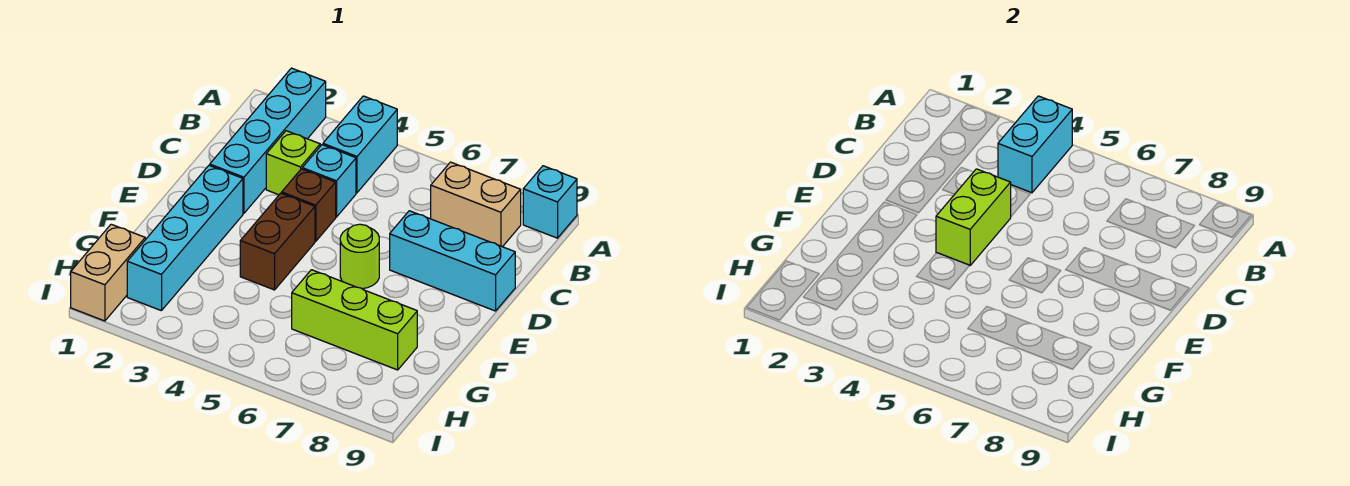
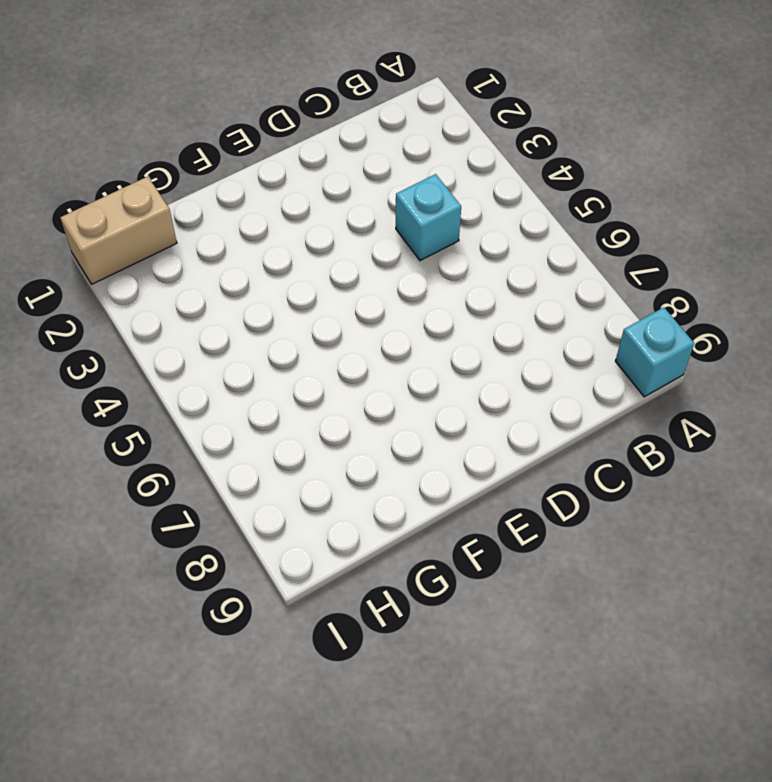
none -> cyan brick A2:D2 level 1
none -> cyan brick A4:B4 level 1
none -> tan brick B7:B8 level 1

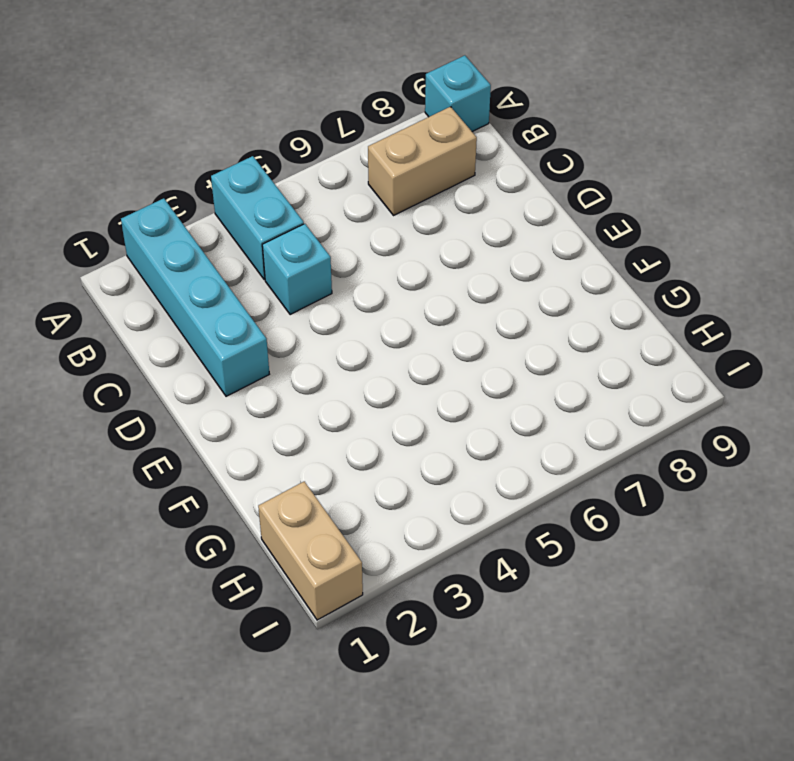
none -> lime brick C3 level 1
none -> brown brick D4 level 1
none -> cyan brick D7:D9 level 1

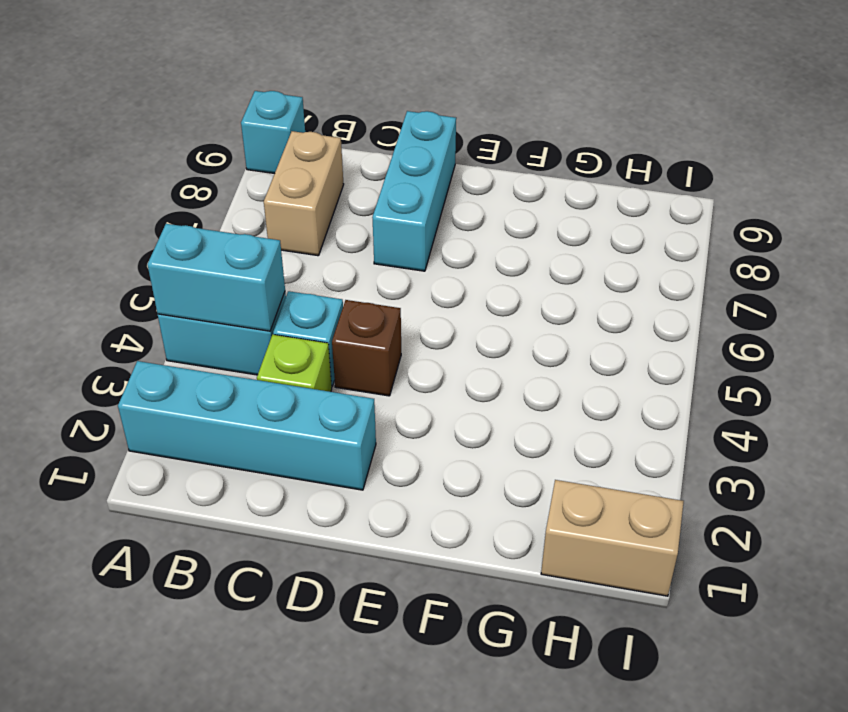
none -> cyan brick E2:H2 level 1
none -> brown brick E4:F4 level 1
none -> lime round brick E6 level 1

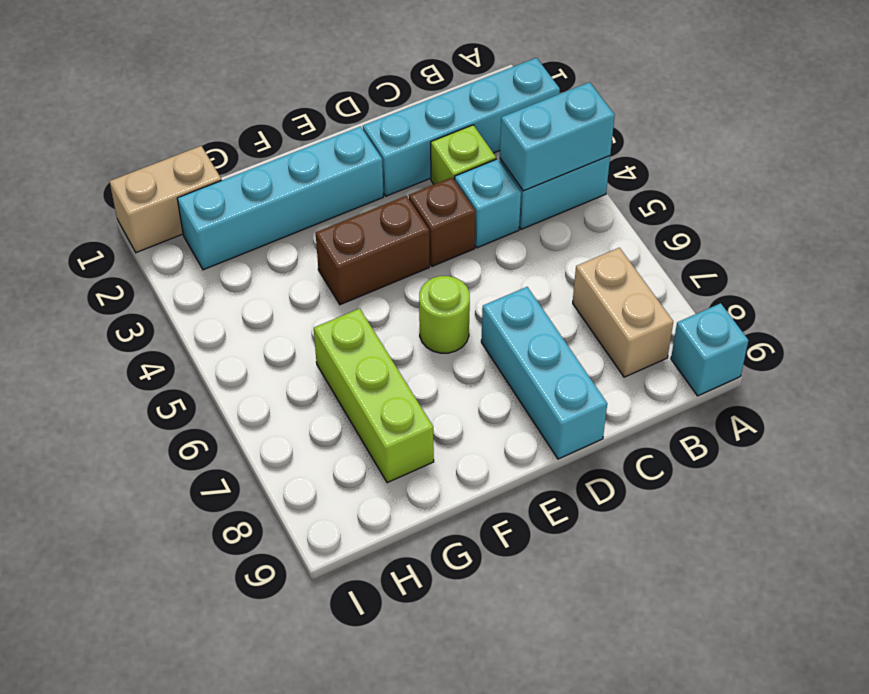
none -> lime brick D4:E4 level 2

